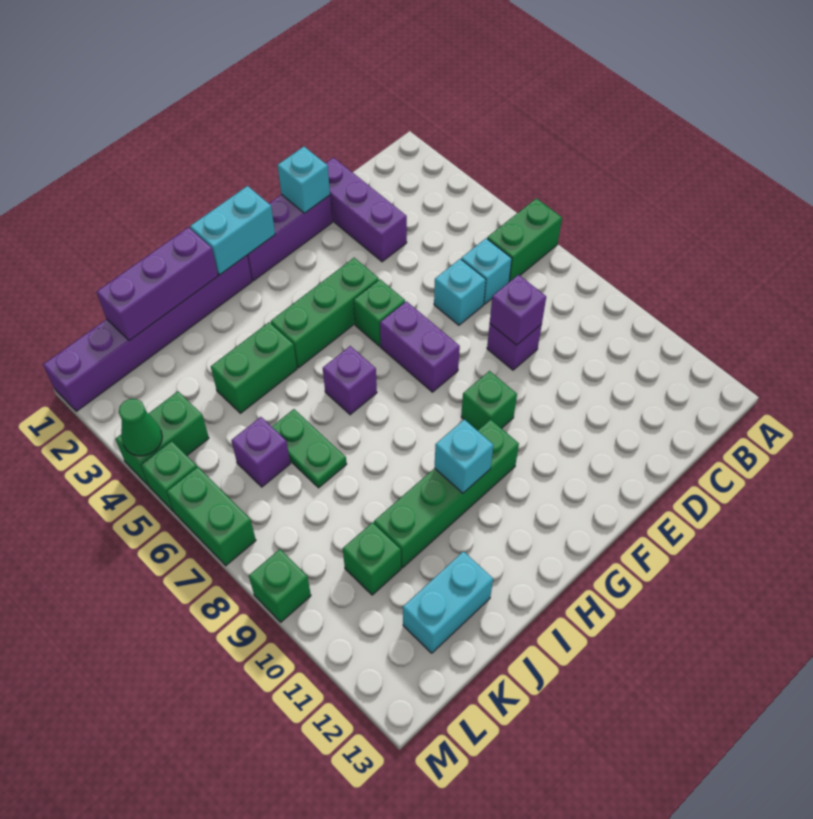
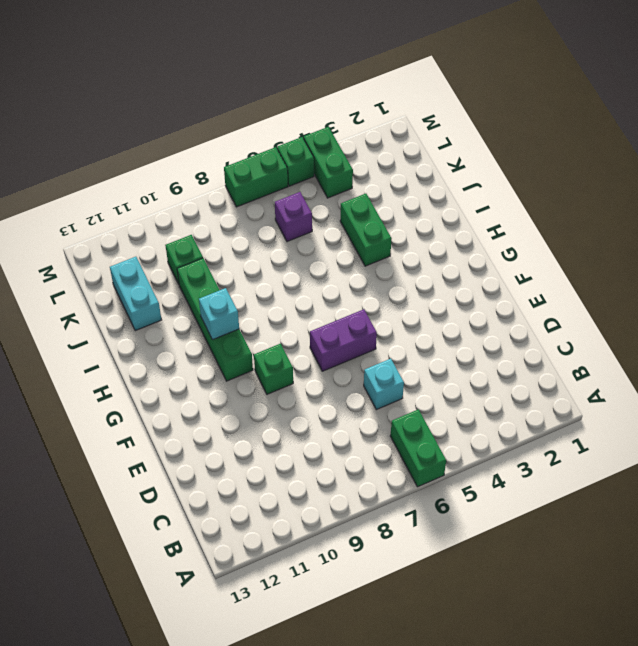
none -> cyan brick C6 level 1
none -> purple brick D1:D3 level 1
none -> purple brick D8 level 1

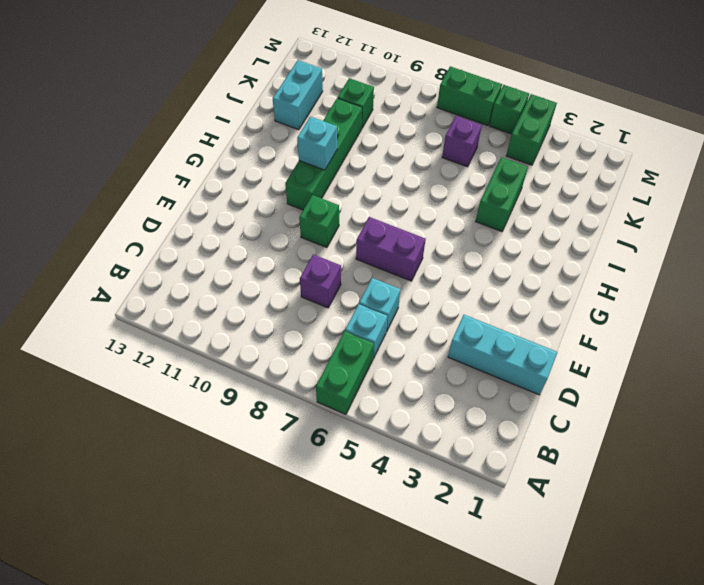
cyan brick D1:D3 level 1 -> purple brick D1:D3 level 1
none -> purple brick E1:G1 level 1
none -> green brick F4:H4 level 1
none -> green brick F5 level 1

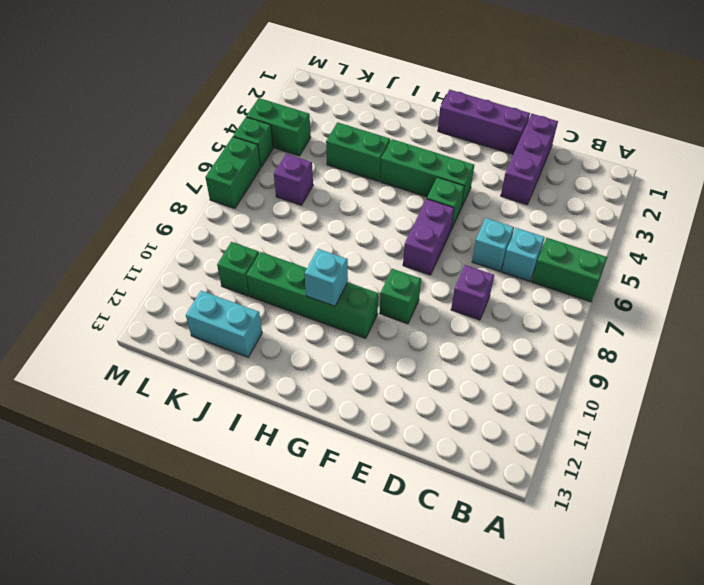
none -> purple brick H1:M1 level 1
none -> purple brick H6 level 1
none -> green plate J6:J7 level 1

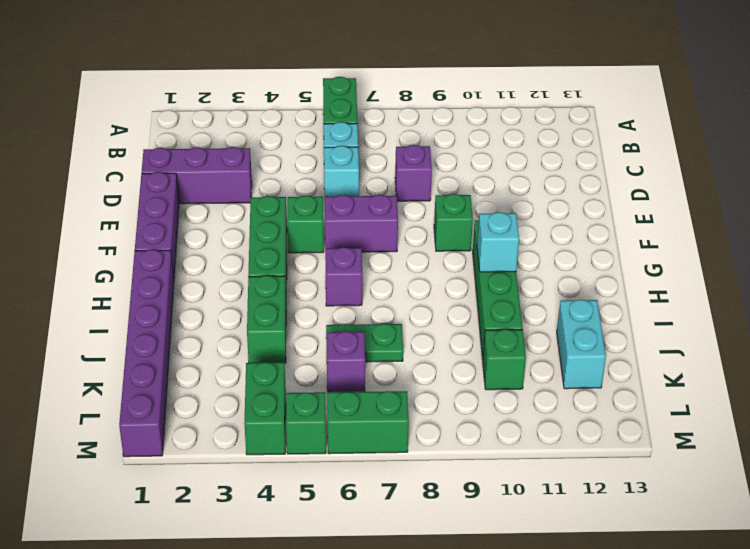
none -> green brick M9 level 1
none -> purple brick D8 level 2
none -> cyan brick E1 level 2

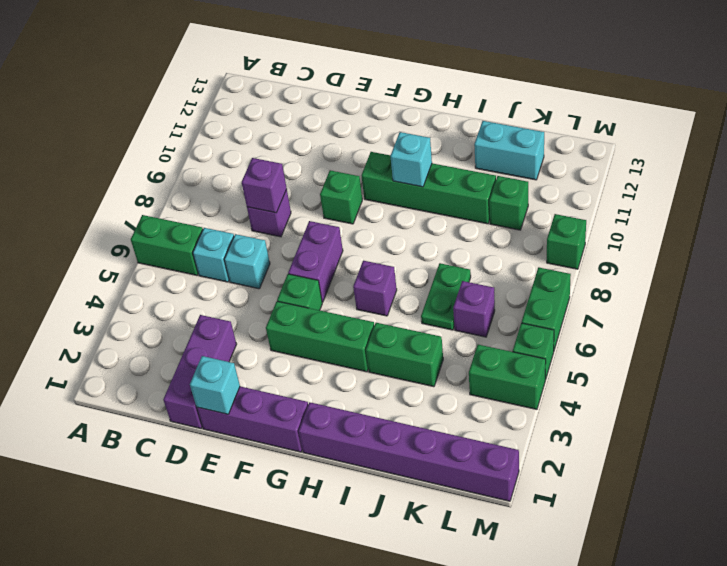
none -> cyan brick G1:H1 level 2
none -> purple brick I1:K1 level 2
none -> green cone M4 level 2

